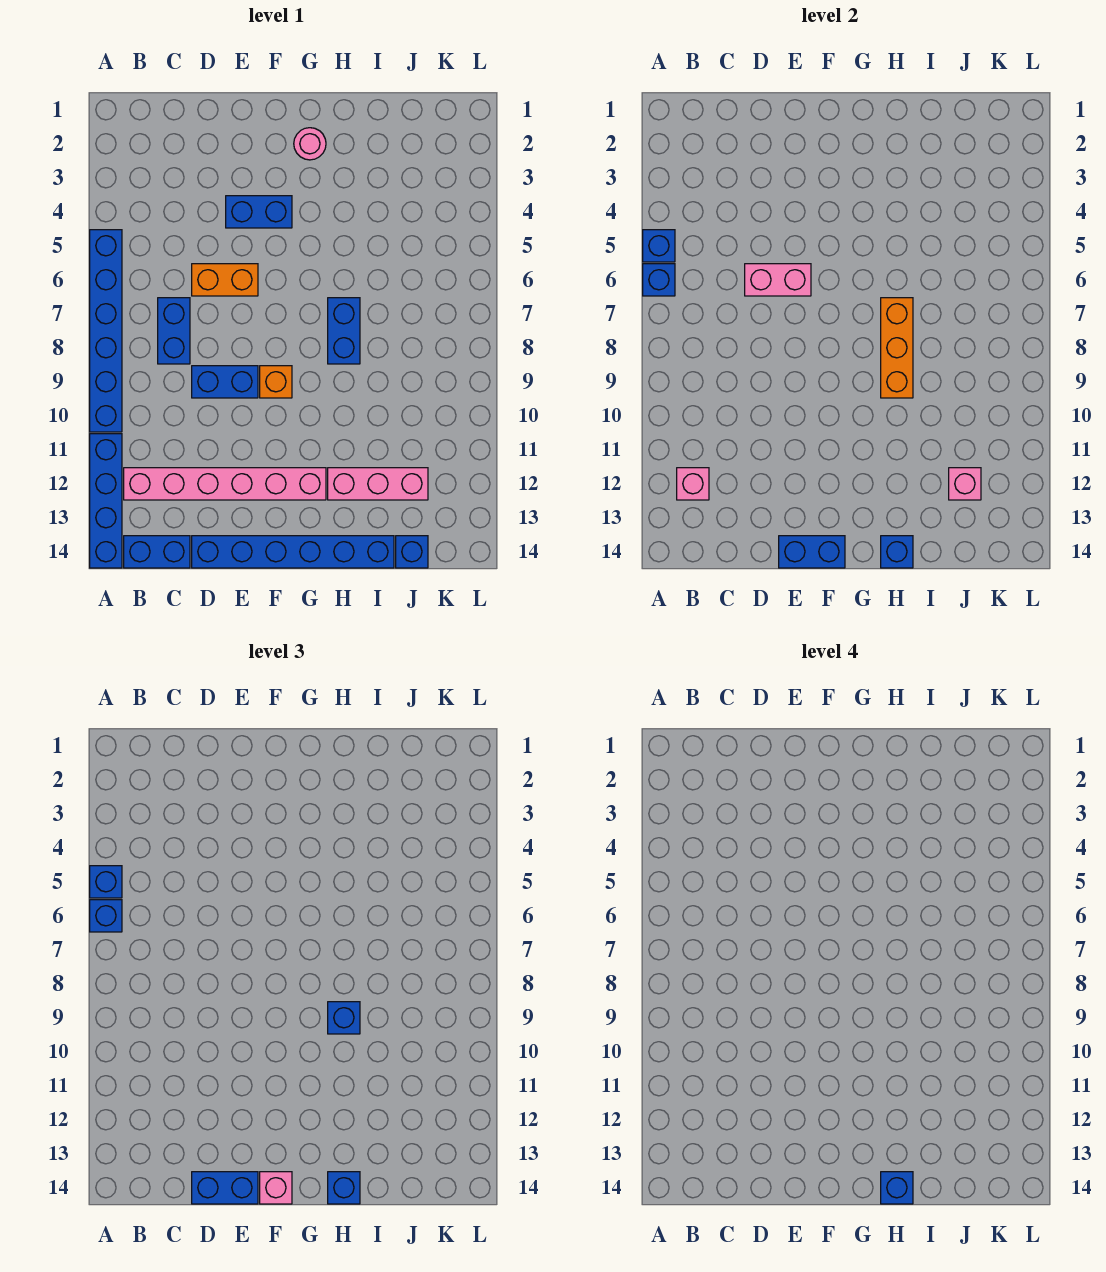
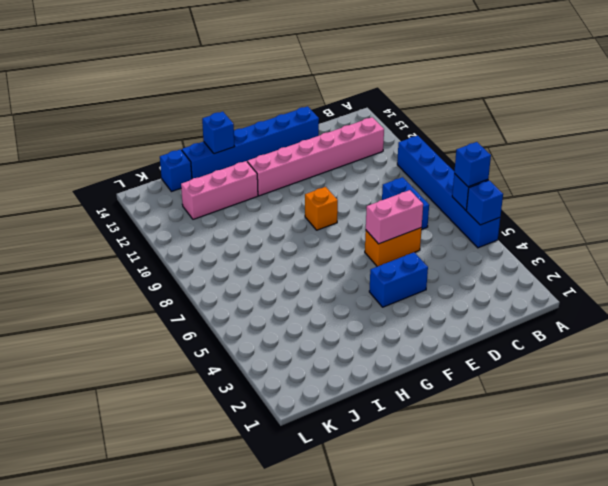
none -> blue brick A11:A14 level 1
none -> blue brick B14:C14 level 1
none -> blue brick D9:E9 level 1

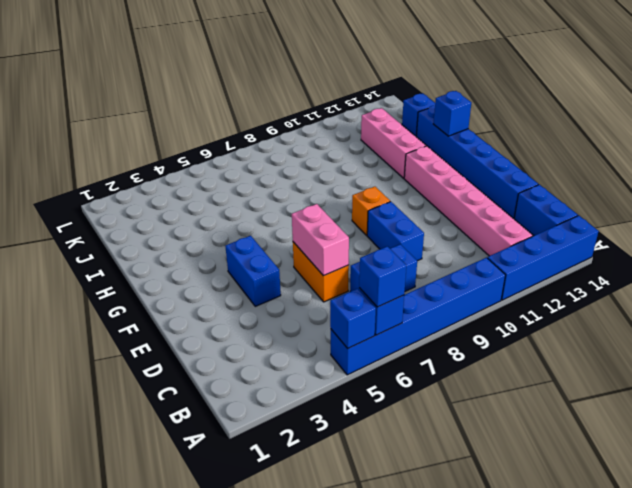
none -> pink round brick G2 level 1
none -> blue brick H7:H8 level 1
none -> pink brick B12 level 2

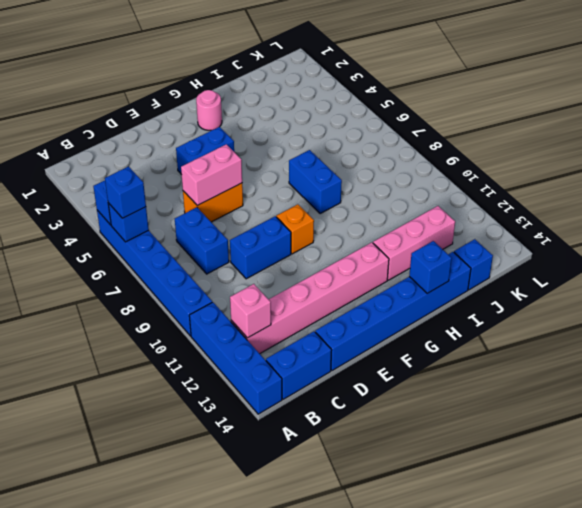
none -> blue brick E14:F14 level 2
none -> orange brick H7:H9 level 2
none -> pink brick J12 level 2

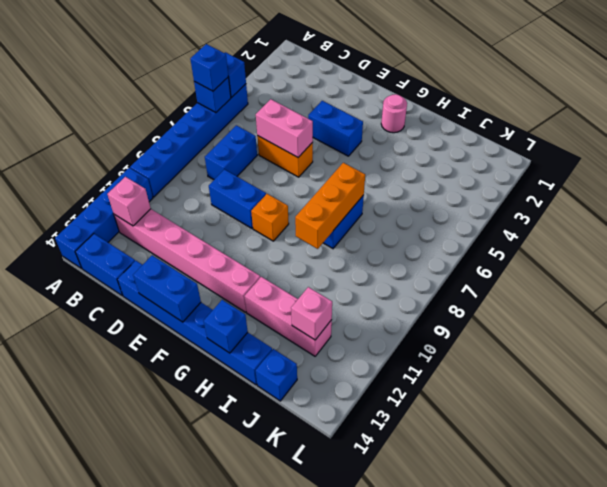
none -> blue brick A5 level 3
none -> blue brick D14:E14 level 3
none -> pink brick F14 level 3

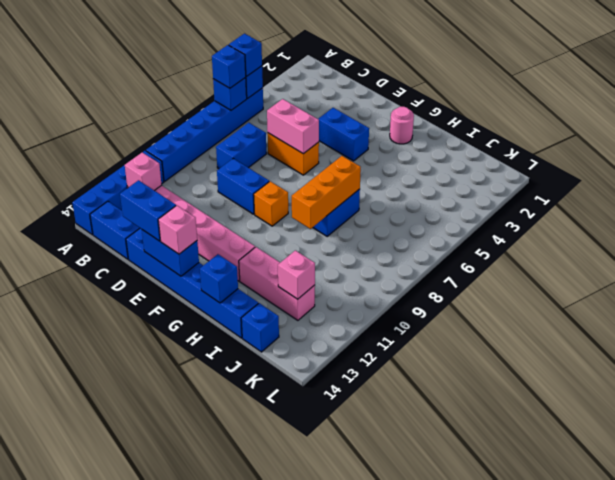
none -> blue brick H9 level 3
none -> blue brick H14 level 3
none -> blue brick H14 level 4

